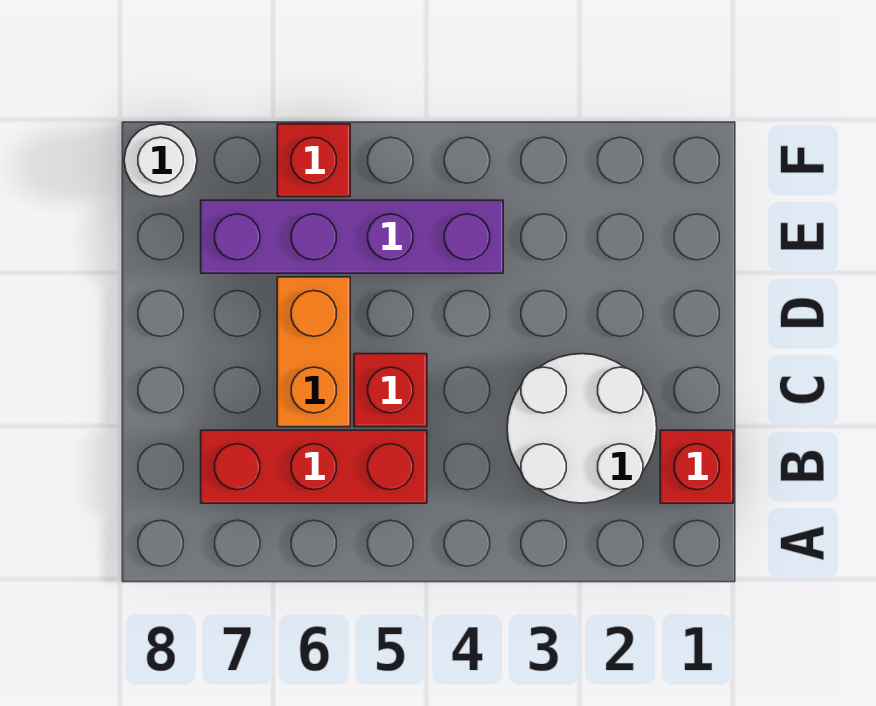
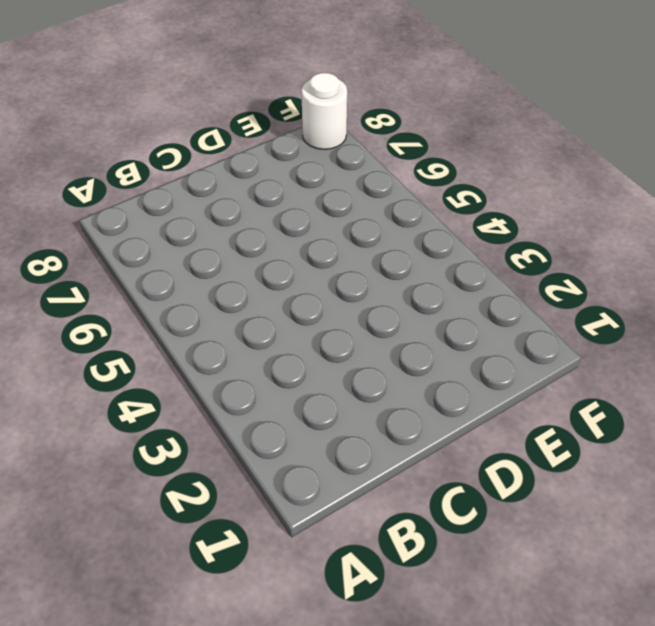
none -> red brick B1 level 1
none -> white round brick B2:C3 level 1

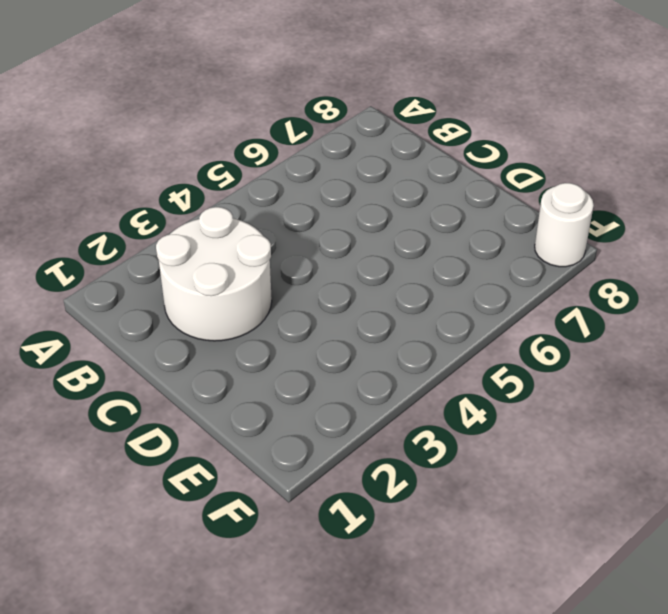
none -> red brick B1 level 1
none -> red brick B5:B7 level 1

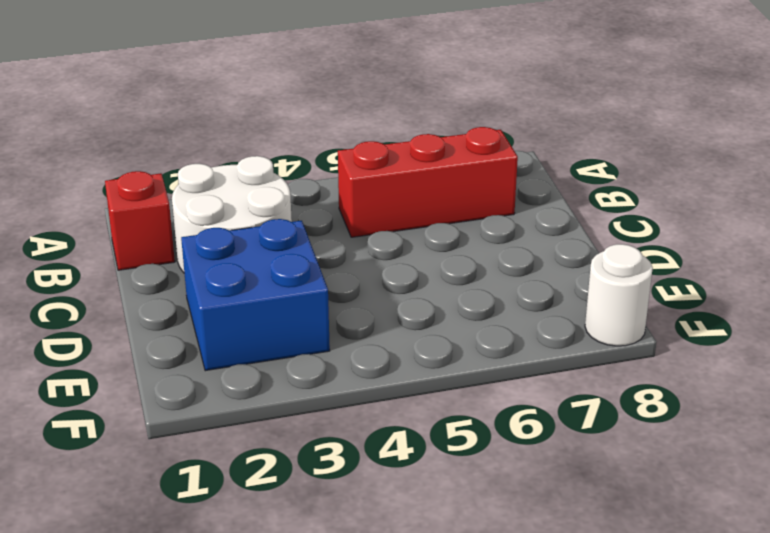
blue brick D2:E3 level 1 -> none
none -> red brick C5 level 1
none -> orange brick C6:D6 level 1

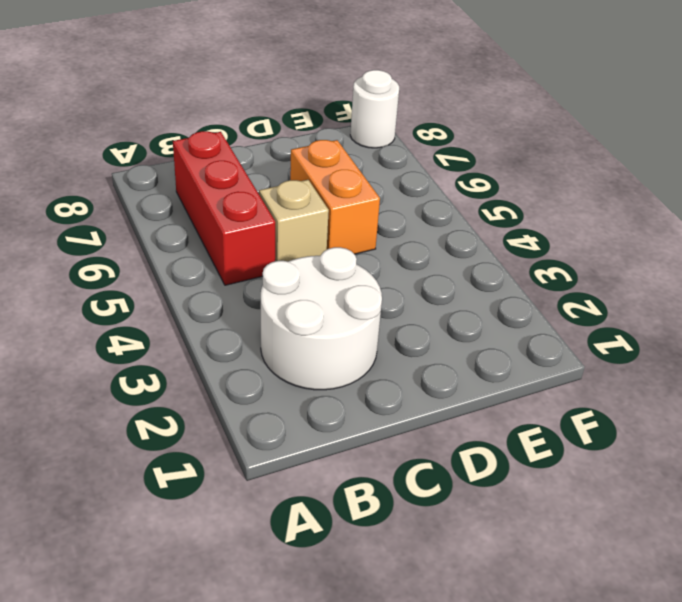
tan brick C5 level 1 -> red brick C5 level 1
orange brick D5:D6 level 1 -> orange brick C6:D6 level 1
none -> red brick B1 level 1
none -> purple brick E4:E7 level 1

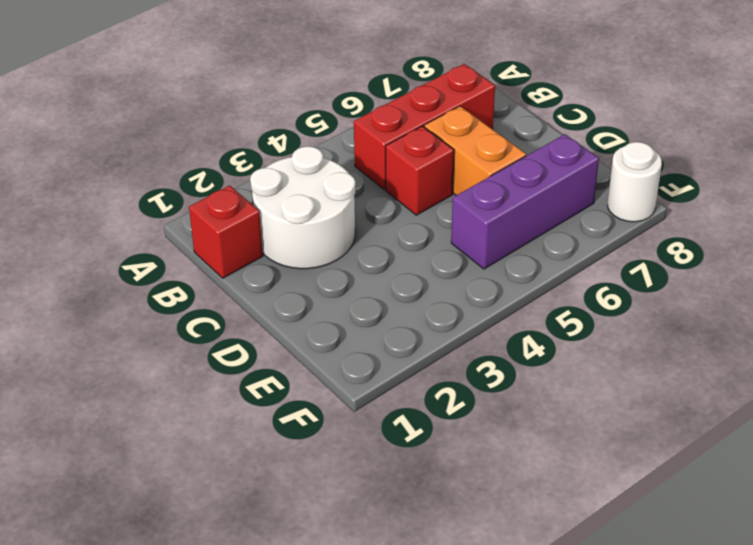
purple brick E5:E7 level 1 -> purple brick E4:E7 level 1
none -> red brick F6 level 1

